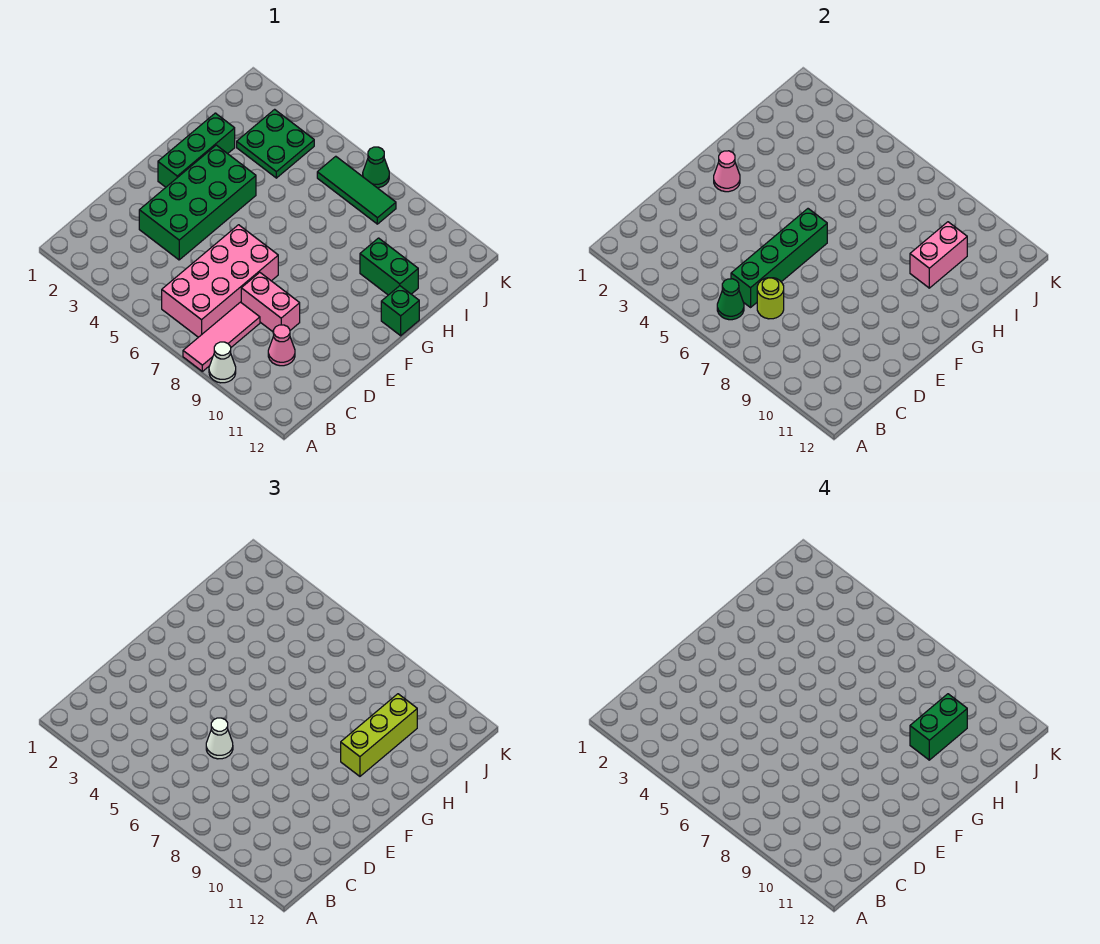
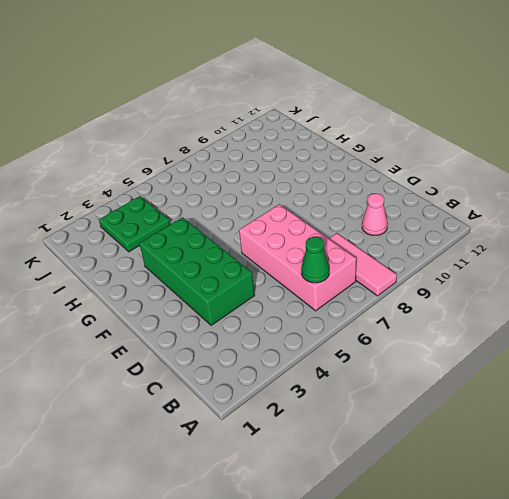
none -> white cone A9 level 1
none -> pink brick D8:D9 level 1
none -> green brick F2:H2 level 1

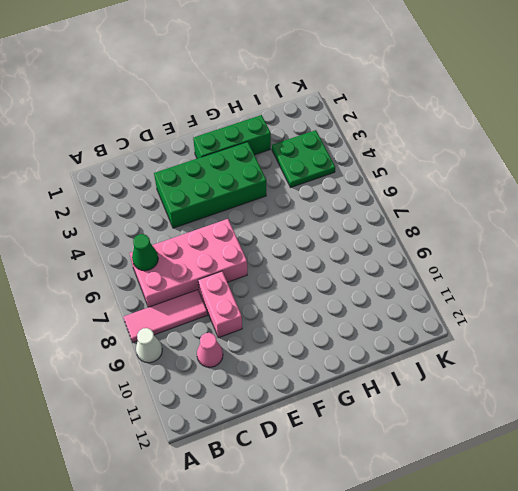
none -> green brick G12 level 1
none -> green brick H10:H11 level 1
none -> green tile J6:J8 level 1

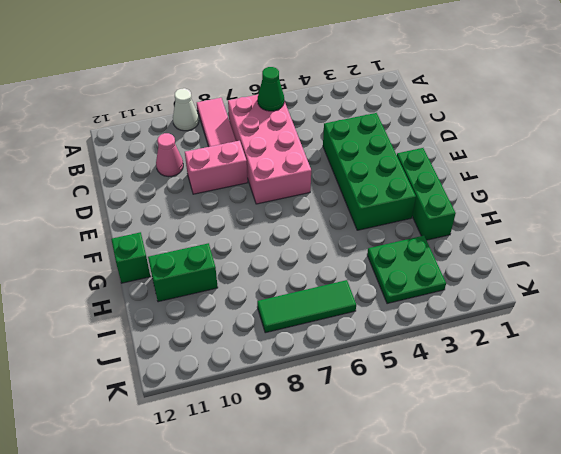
none -> green cone K7 level 1
none -> green brick C6:F6 level 2
none -> lime round brick C7 level 2

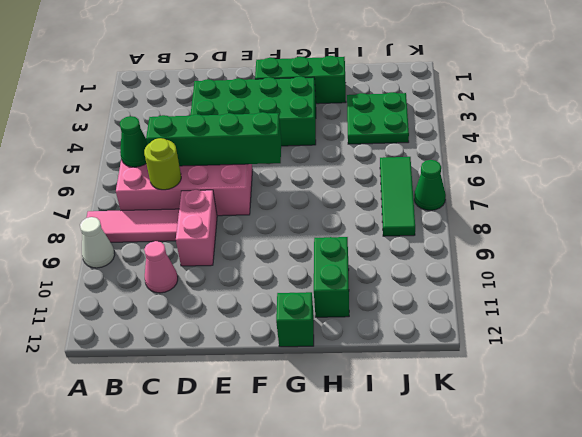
none -> pink cone F2 level 2
none -> pink brick H10:I10 level 2
none -> white cone D6 level 3

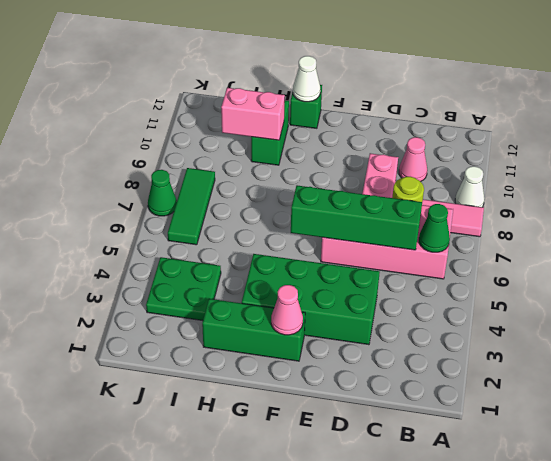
white cone G12 level 2 -> white cone D6 level 3
none -> lime brick G10:I10 level 3
none -> green brick H10:I10 level 4

